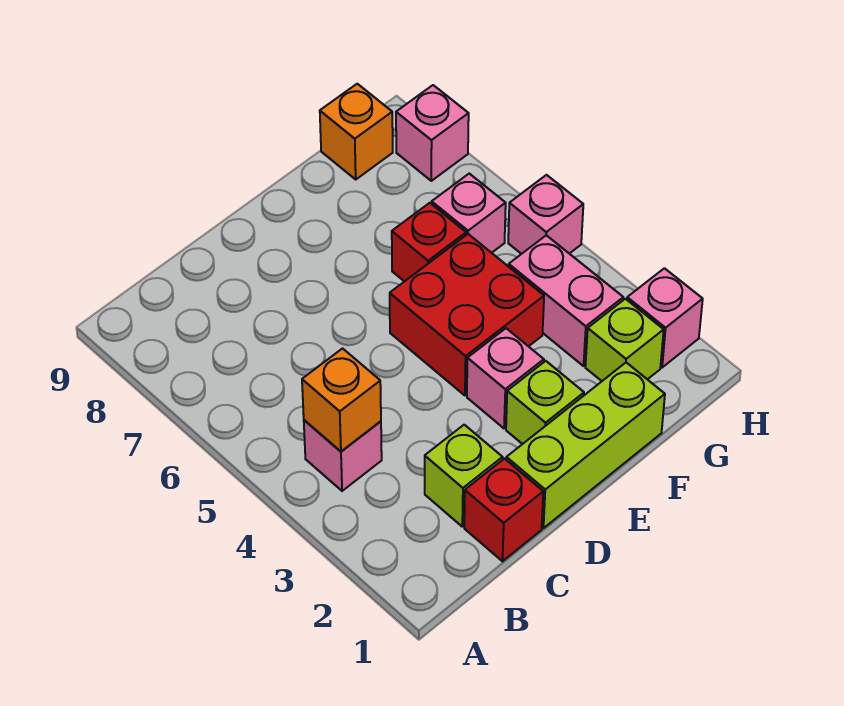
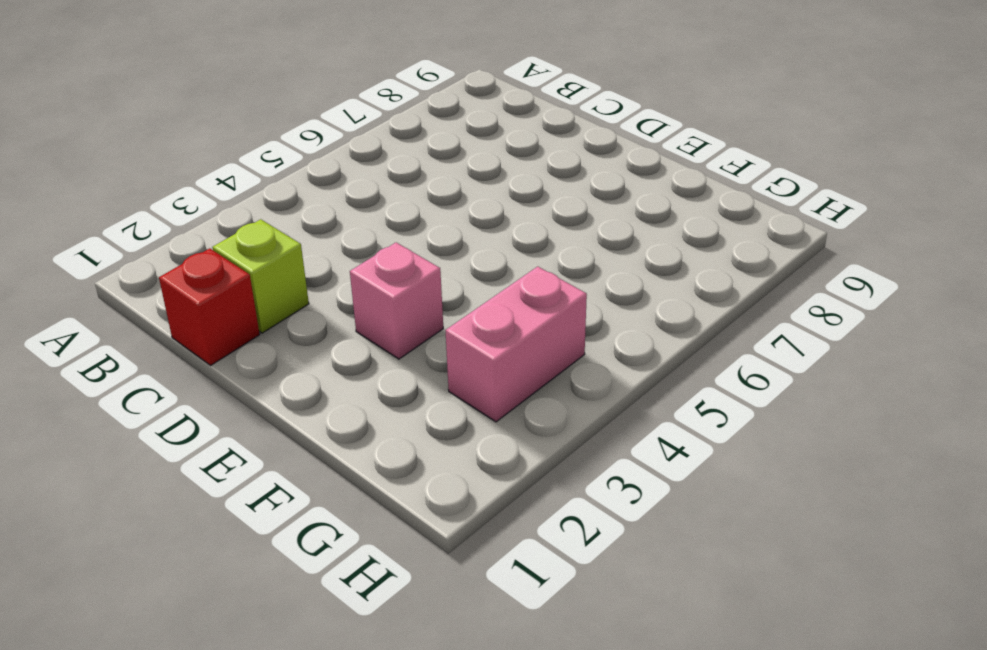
none -> pink brick B4 level 1
none -> lime brick D1:F1 level 1
none -> lime brick E2 level 1

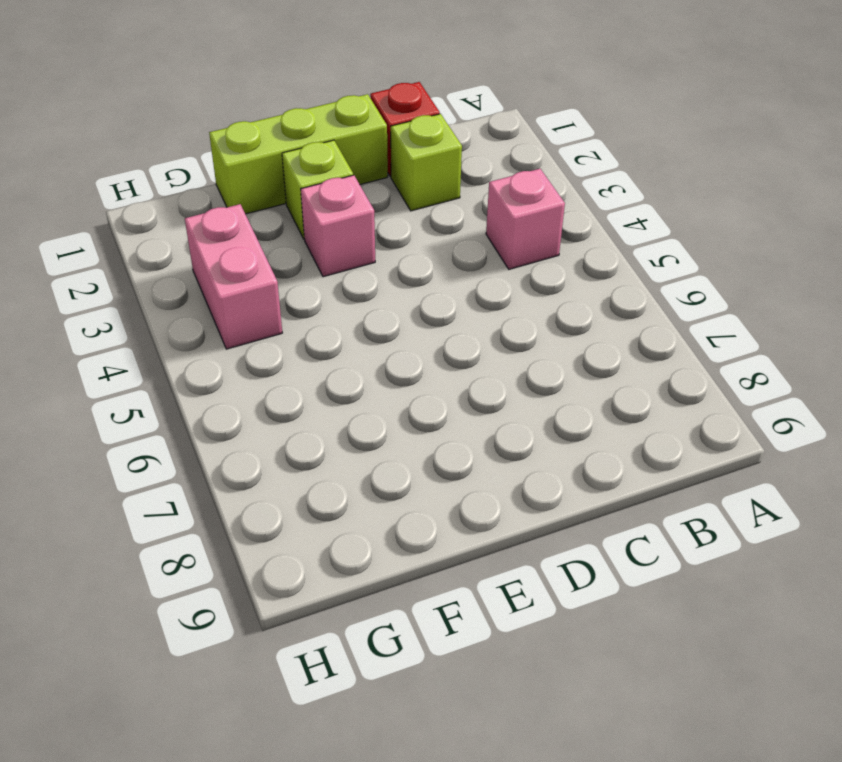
none -> red brick E4:F5 level 1
none -> red brick F6 level 1
none -> lime brick G2 level 1

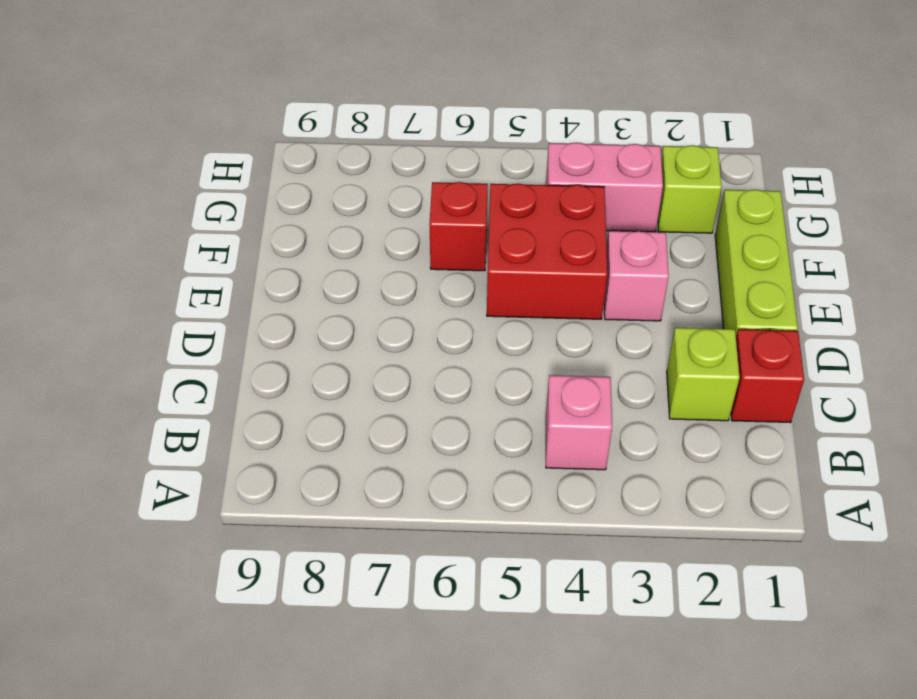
none -> lime brick E2 level 1
none -> pink brick G6 level 1
none -> orange brick G9 level 1

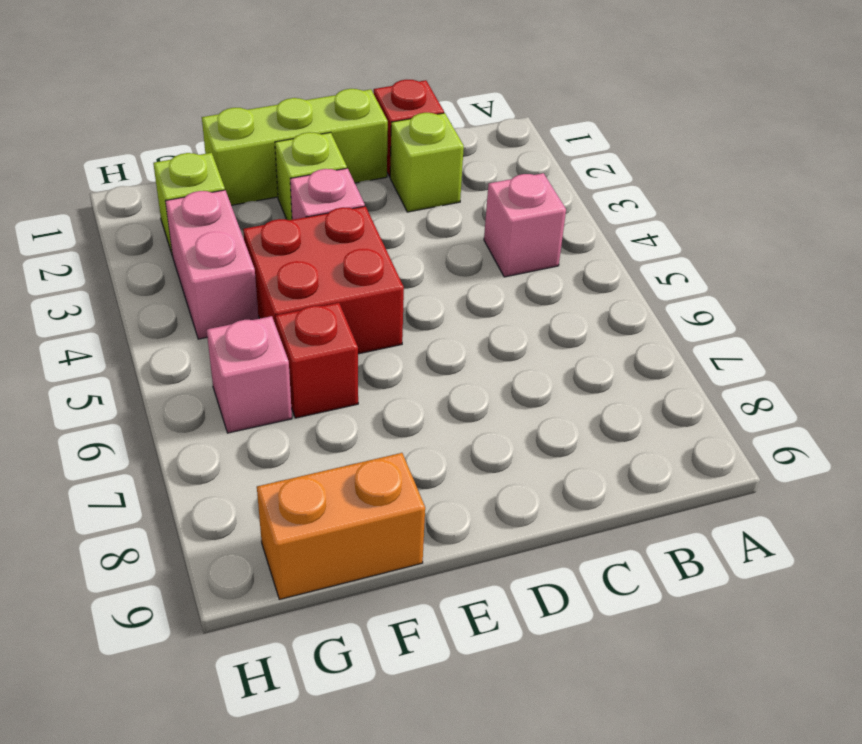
orange brick F9:G9 level 1 -> orange brick G9 level 1
none -> pink brick H2 level 1
none -> pink brick H5 level 1
none -> pink brick H8 level 1

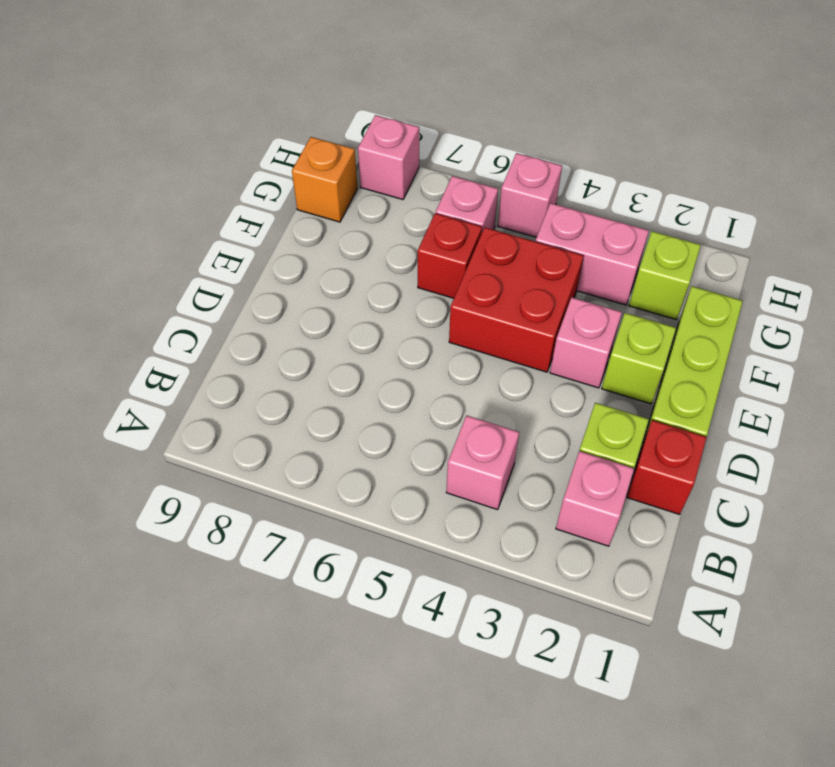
pink brick B2 level 1 -> pink brick H2 level 1
none -> orange brick B4 level 2

